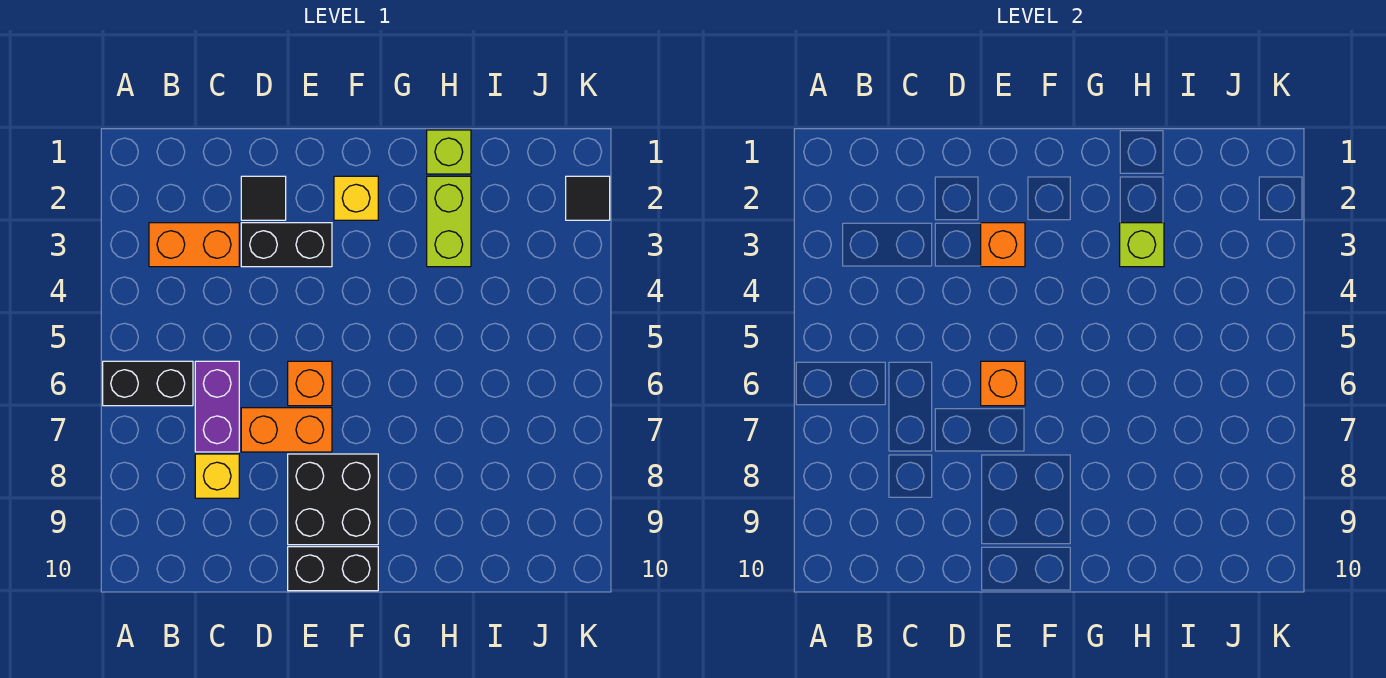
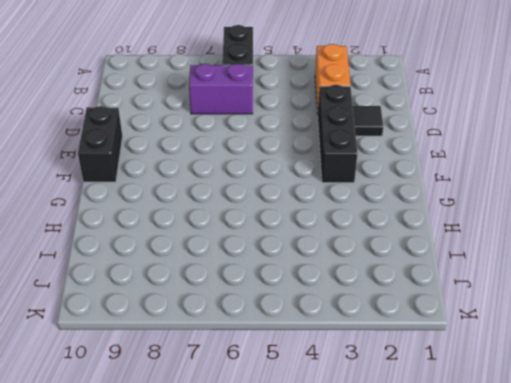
black brick D3:F3 level 1 -> black brick D3:E3 level 1
none -> yellow brick C8 level 1
none -> orange brick D7:E7 level 1
none -> orange brick E6 level 1

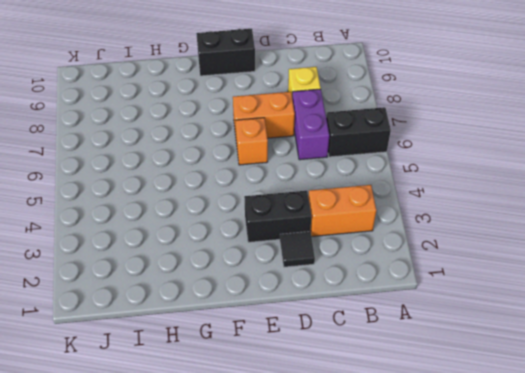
none -> black brick E8:F9 level 1
none -> yellow brick F2 level 1
none -> lime brick H1 level 1

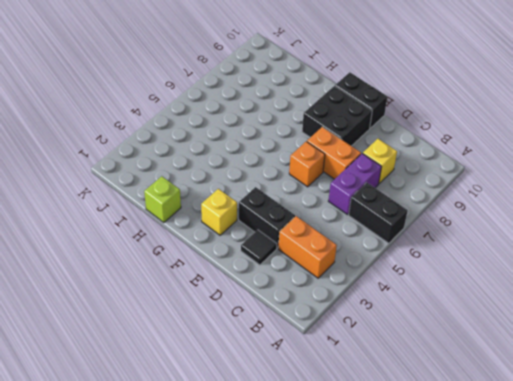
none -> lime brick H2:H3 level 1
none -> black tile K2 level 1
none -> orange brick E3 level 2

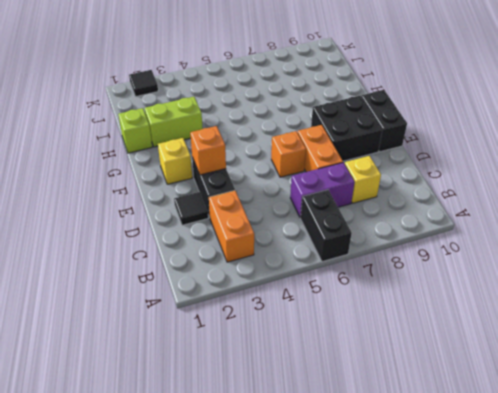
none -> orange brick E6 level 2
none -> lime brick H3 level 2

